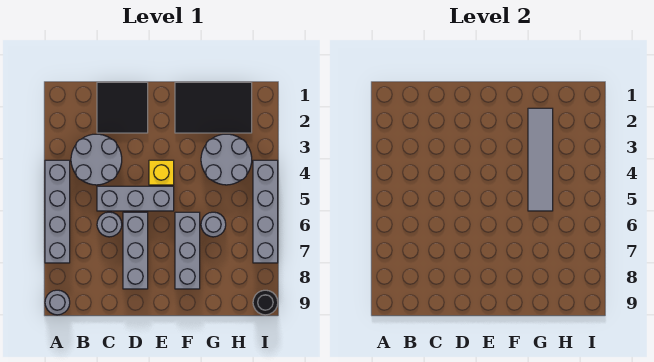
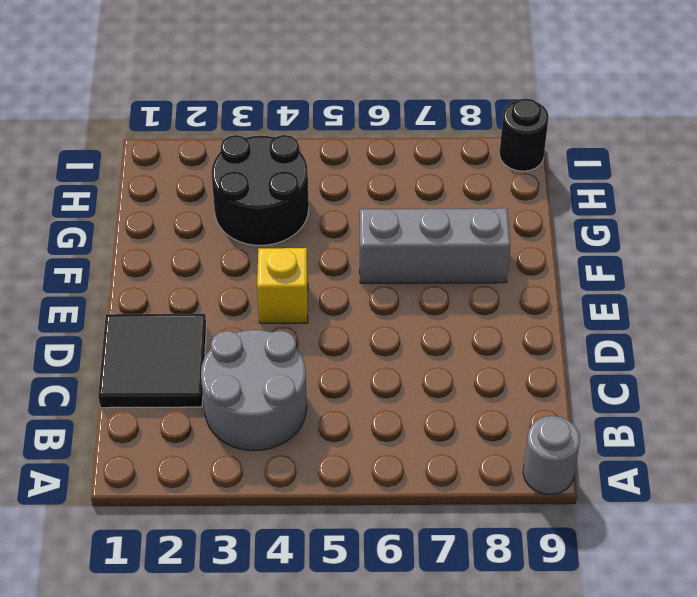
black round brick G3:H4 level 1 -> grey round brick G3:H4 level 1
none -> grey brick A4:A7 level 1
none -> grey brick C5:E5 level 1
none -> grey round brick C6 level 1

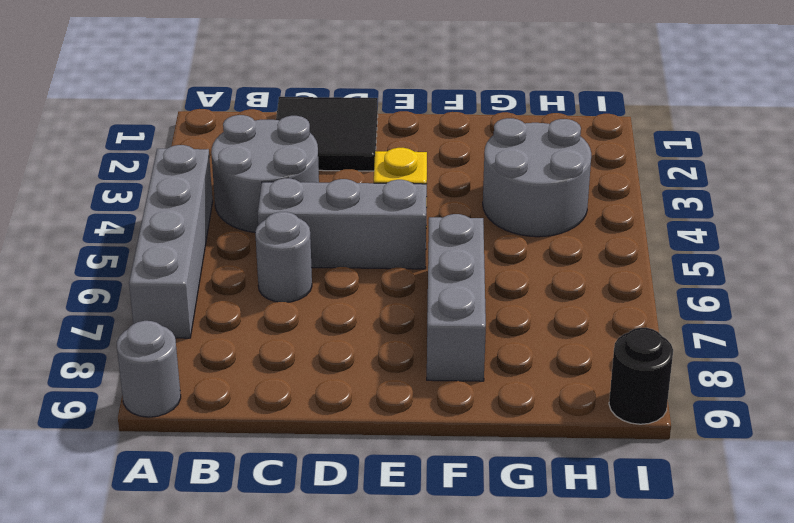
none -> grey brick D6:D8 level 1
none -> black tile F1:H2 level 1
none -> grey round brick G6 level 1

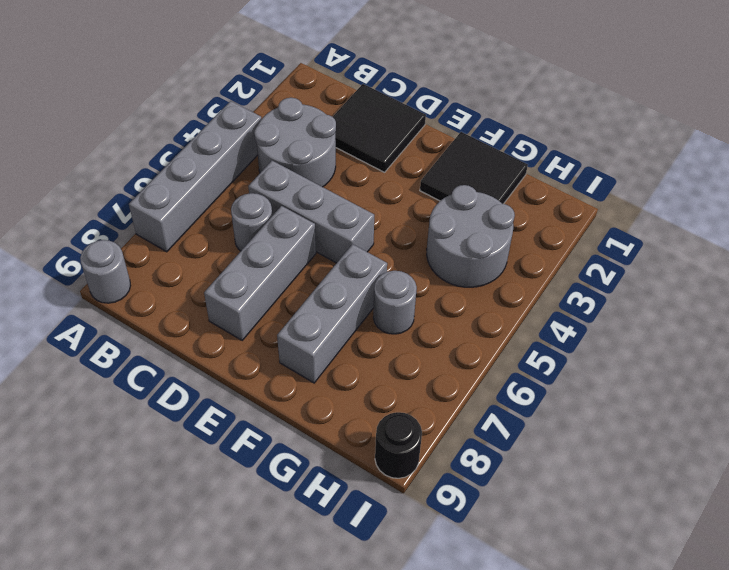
black tile F1:G2 level 1 -> black tile F1:H2 level 1
none -> yellow brick E4 level 1
none -> grey brick I4:I7 level 1
none -> grey tile G2:G5 level 2

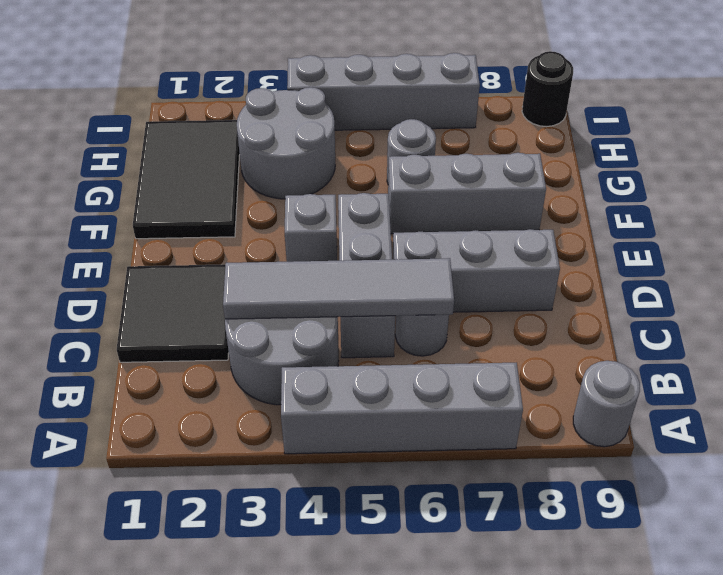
grey tile C3:C6 level 2 -> grey tile G2:G5 level 2
grey brick E4 level 1 -> yellow brick E4 level 1

